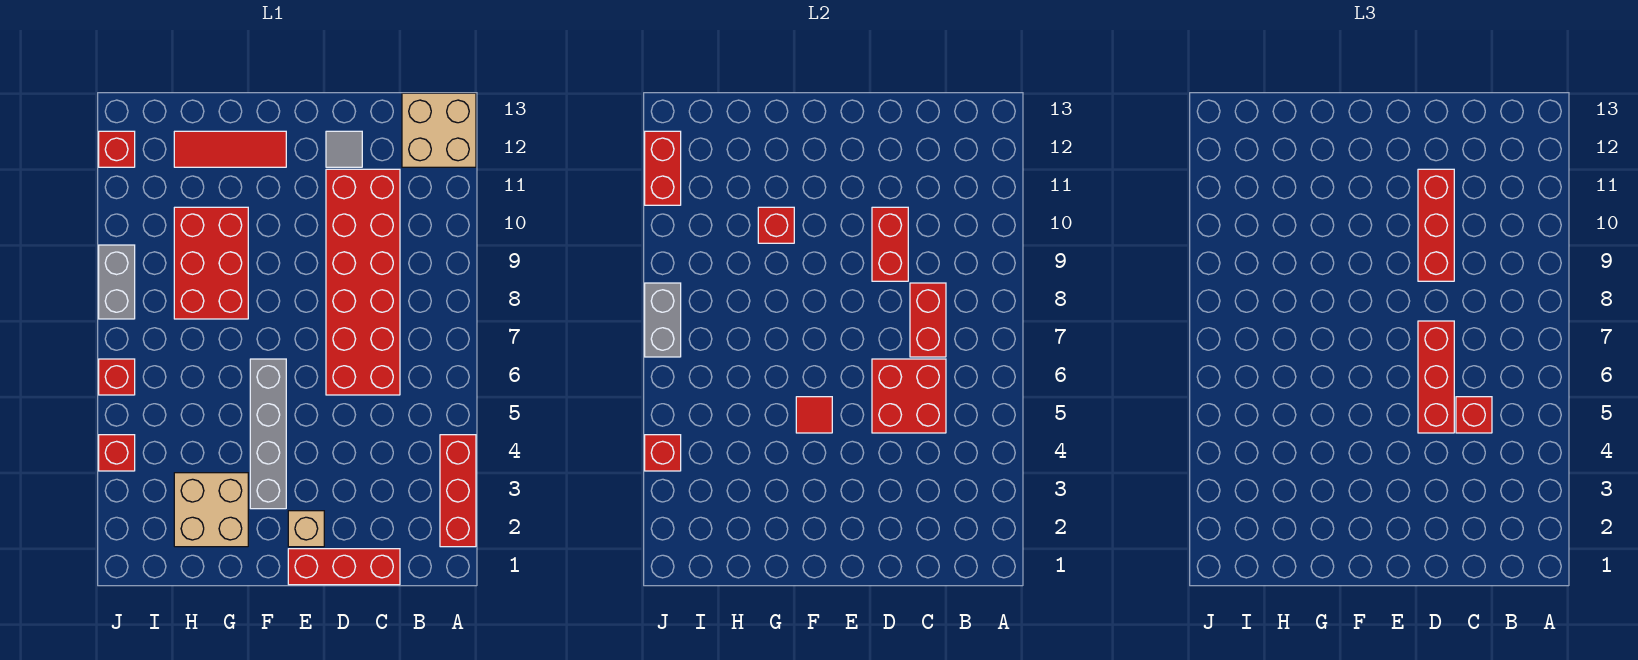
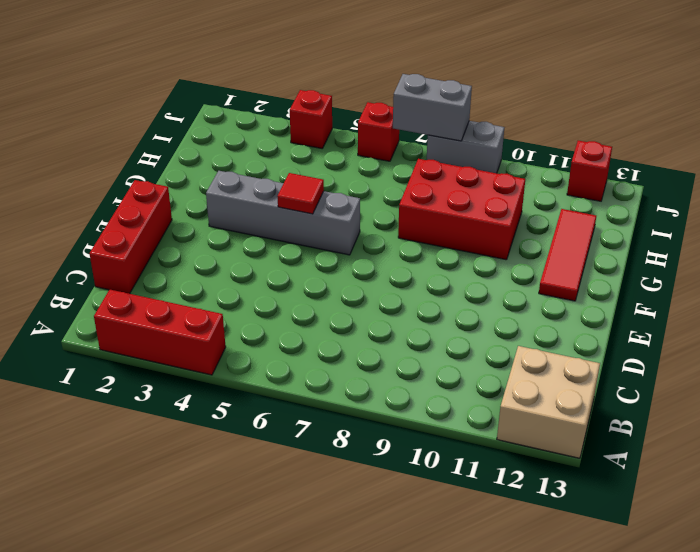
none -> red brick C6:D11 level 1
none -> grey tile D12 level 1
none -> tan brick E2 level 1

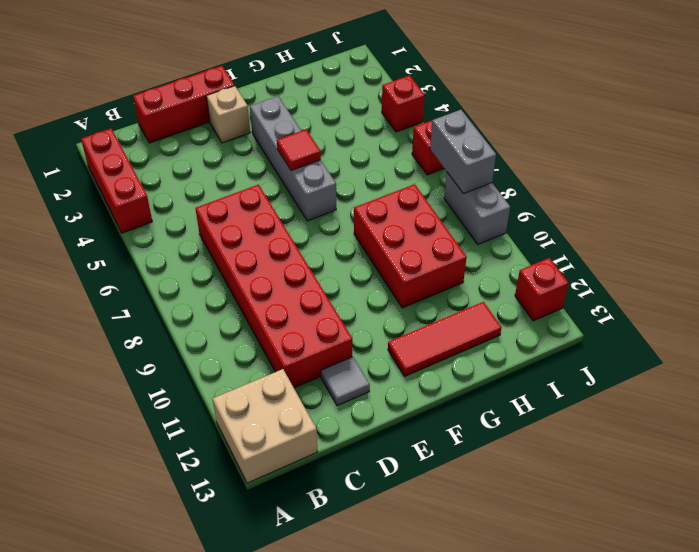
none -> tan brick G2:H3 level 1
none -> red brick C5:D6 level 2
none -> red brick C7:C8 level 2

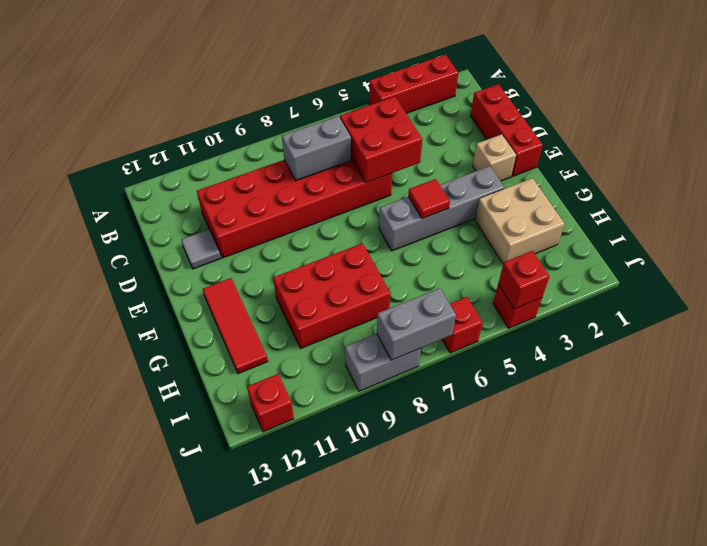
grey brick C7:C8 level 2 -> red brick C7:C8 level 2
none -> tan brick A12:B13 level 1
none -> red brick D9:D10 level 2
none -> red brick G10 level 2

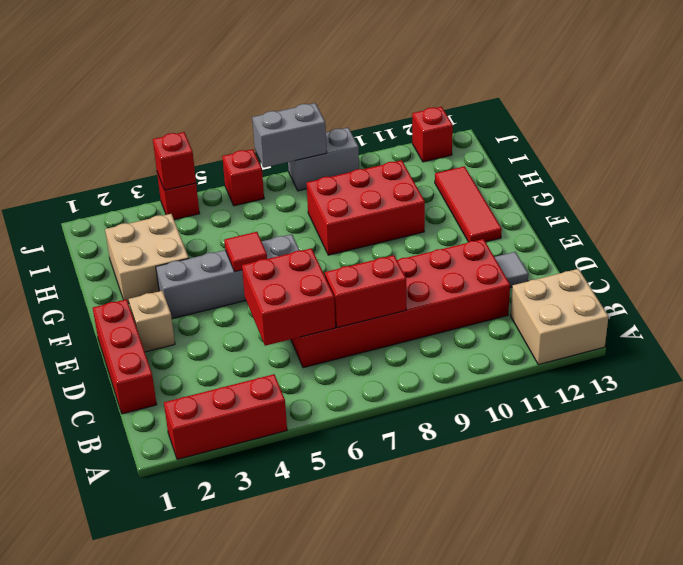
none -> red brick D9:D10 level 2
none -> red brick G10 level 2
none -> red brick J11:J12 level 2

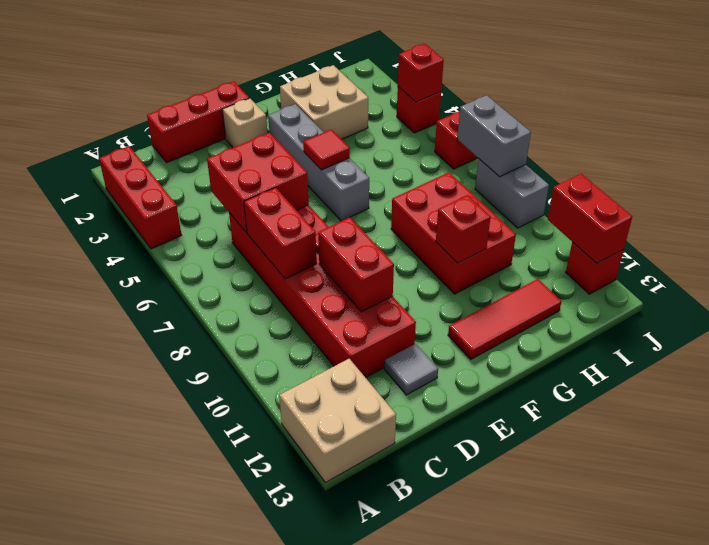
none -> red brick C5 level 3
none -> red brick D5:D7 level 3
none -> red brick D9:D11 level 3

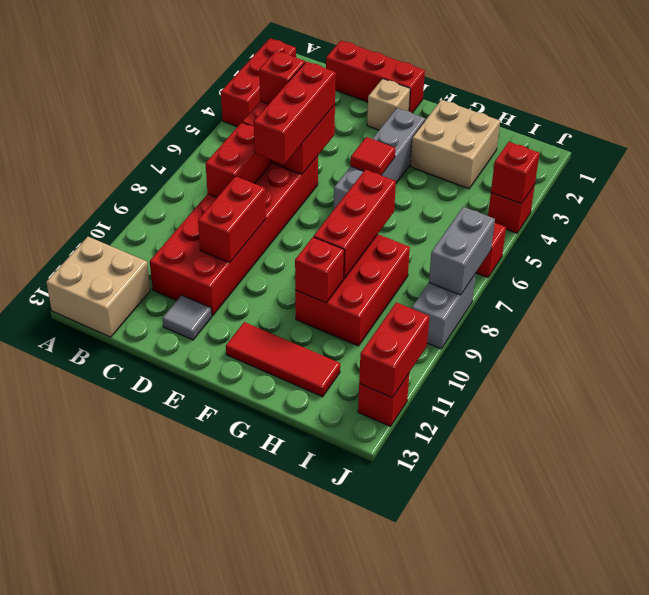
red brick G7:G9 level 2 -> red brick D9:D11 level 3

